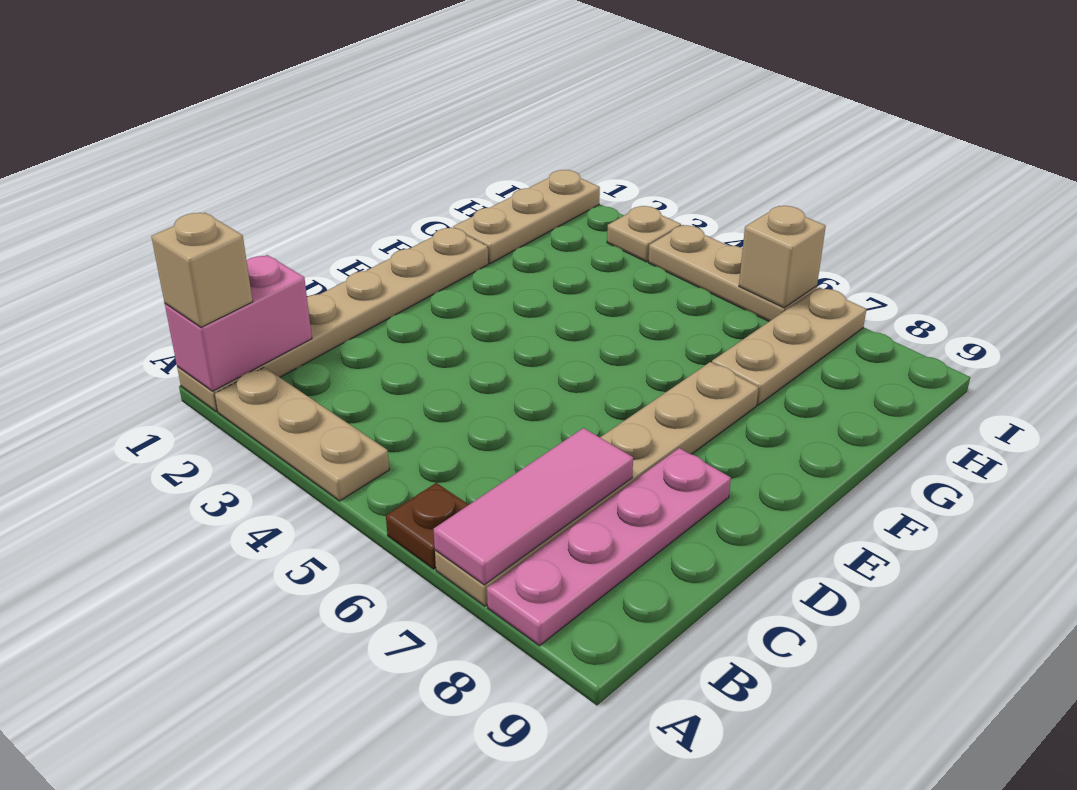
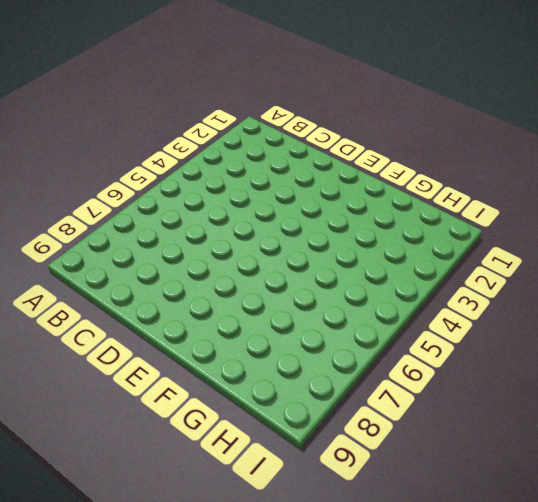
none -> tan plate A1:F1 level 1
none -> tan plate A2:A4 level 1
none -> brown plate A6 level 1

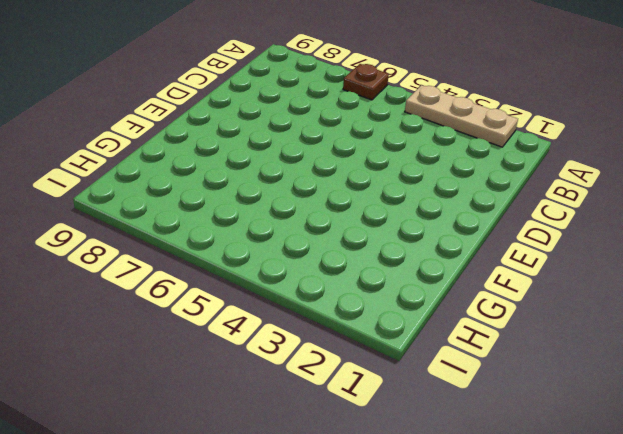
none -> tan plate A1:F1 level 1
none -> tan plate A7:F7 level 1
none -> pink plate A8:D8 level 1

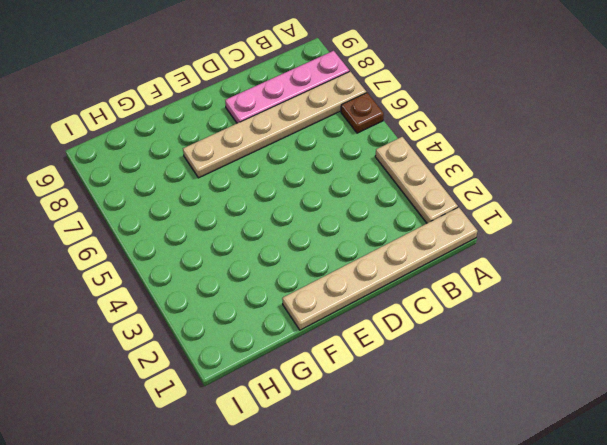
none -> tan plate G1:I1 level 1
none -> tan plate G7:I7 level 1
none -> tan plate I3 level 1

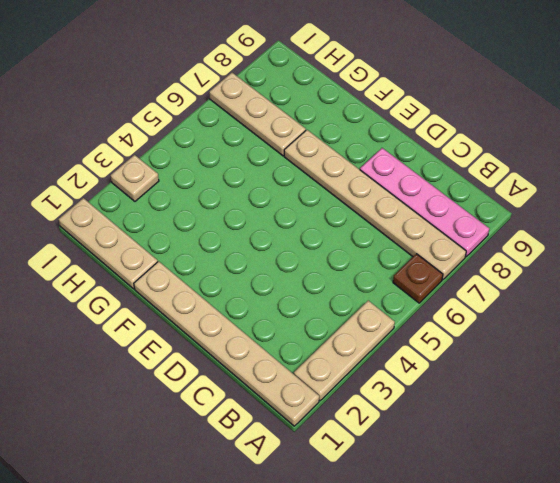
none -> tan plate I4:I6 level 1
none -> pink brick A1:B1 level 2
none -> pink tile A7:C7 level 2

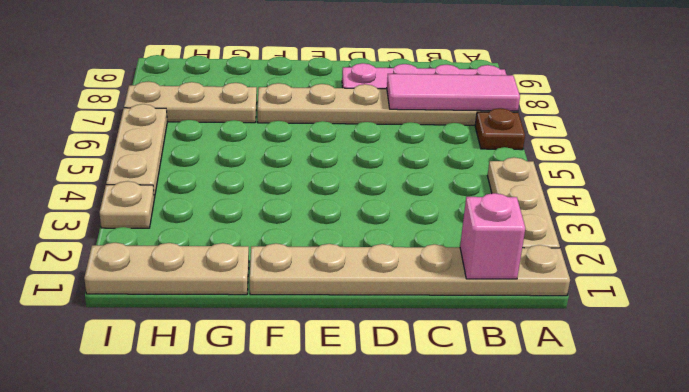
pink brick B1 level 2 -> pink brick A1:B1 level 2
none -> tan brick I6 level 2
none -> tan brick A1 level 3

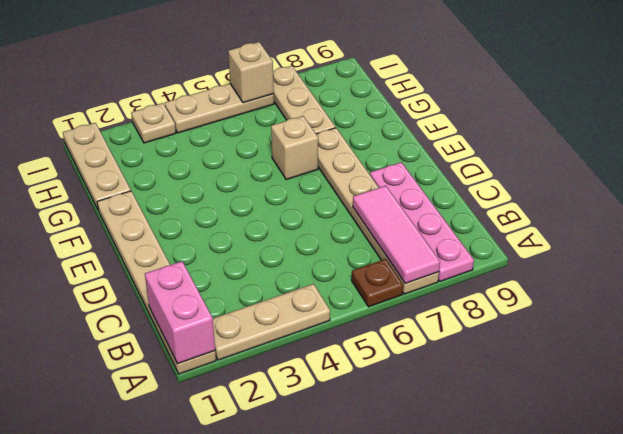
tan brick F6 level 1 -> tan brick A1 level 3

